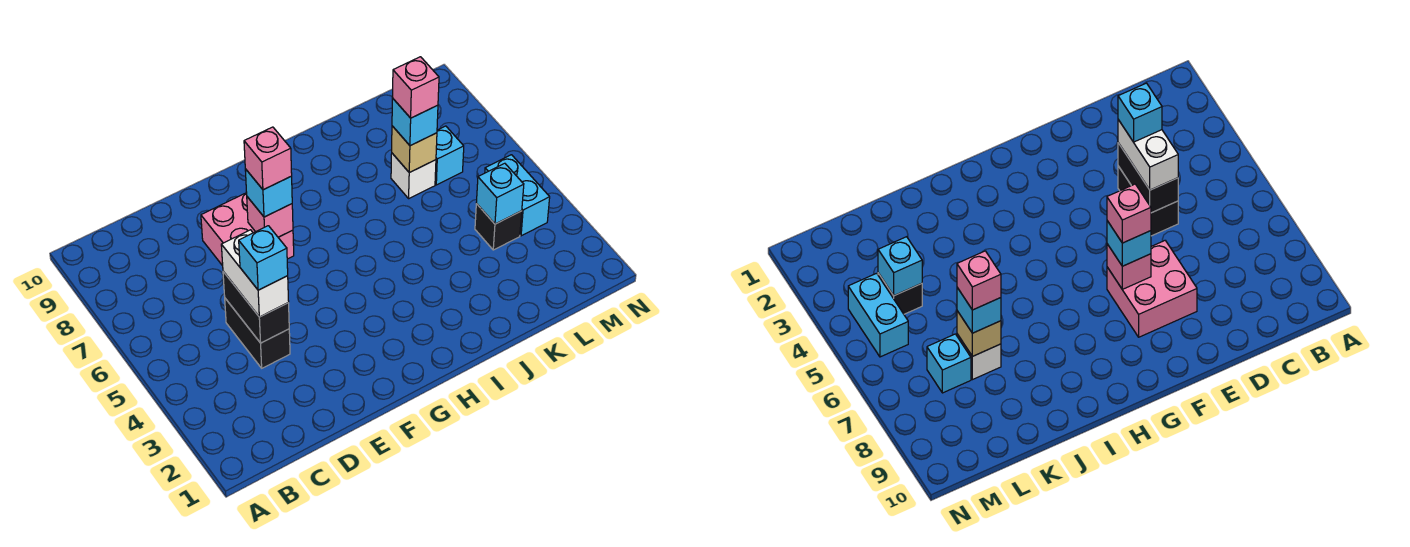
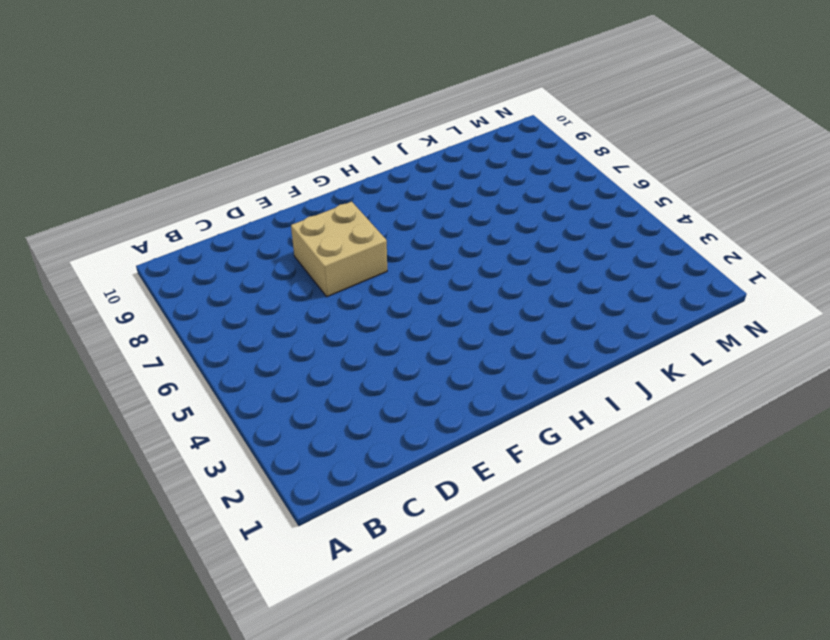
tan brick E7:F8 level 1 -> pink brick E7:F8 level 1
none -> black brick D4:D5 level 1
none -> white brick K7 level 1
none -> black brick L4 level 1

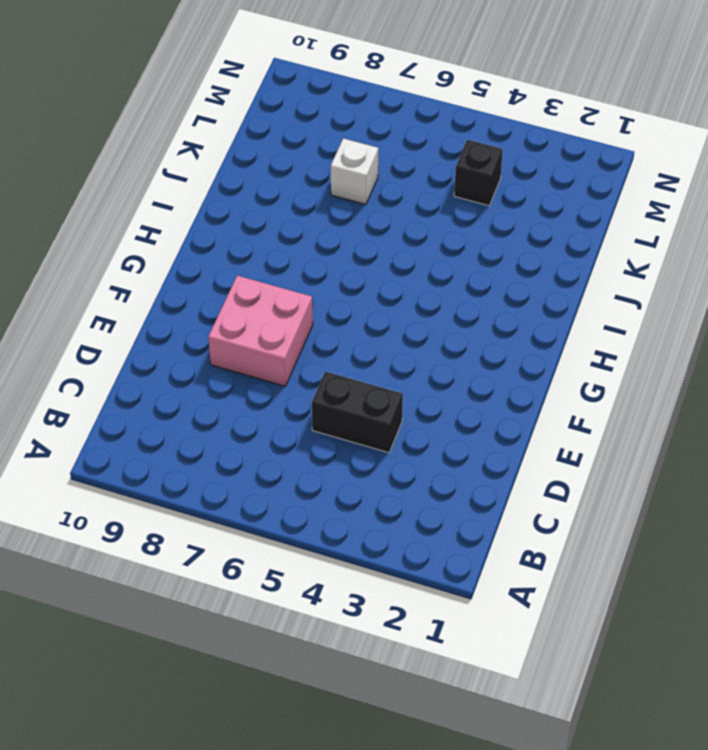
none -> cyan brick L7 level 1
none -> cyan brick M4:M5 level 1
none -> black brick D4:D5 level 2

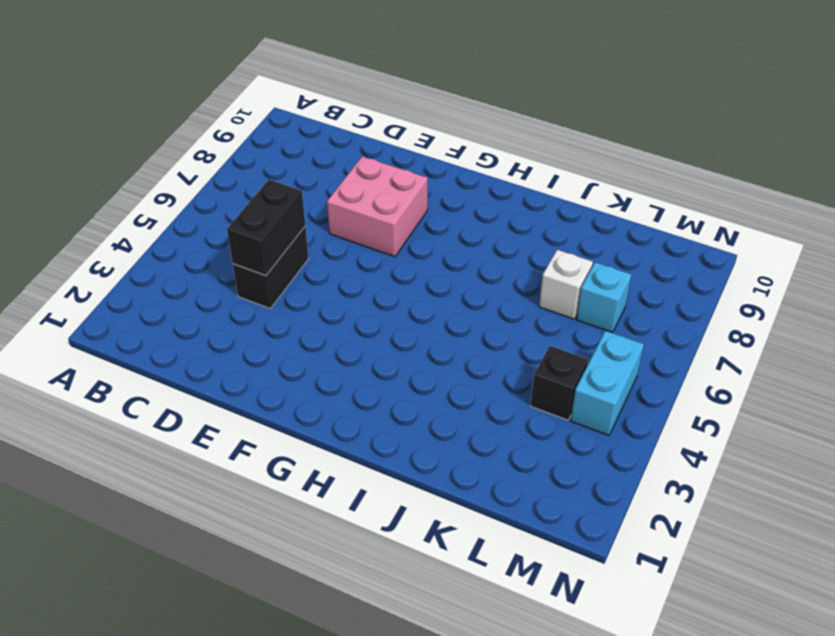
none -> pink brick F7 level 2
none -> tan brick K7 level 2
none -> cyan brick L4 level 2

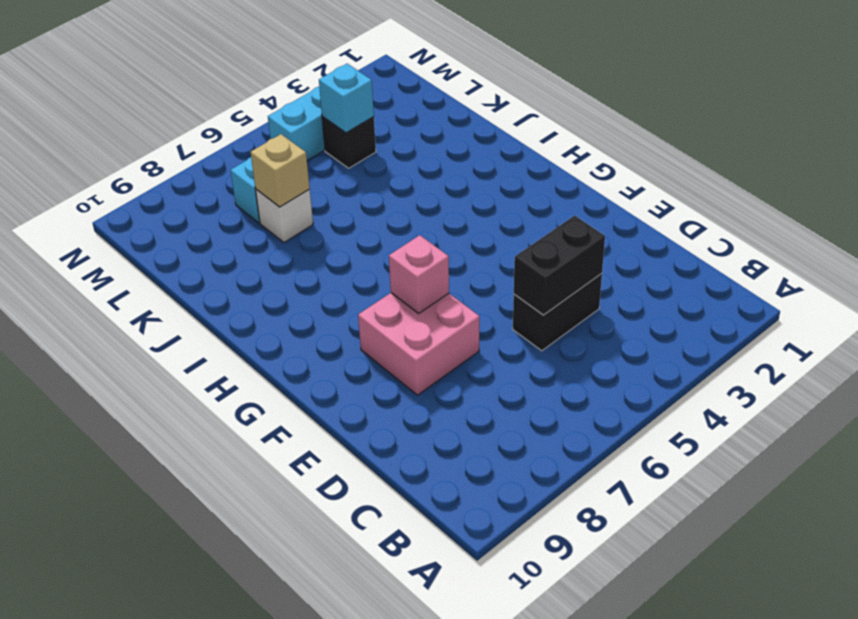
none -> white brick D4:D5 level 3
none -> cyan brick F7 level 3
none -> cyan brick K7 level 3

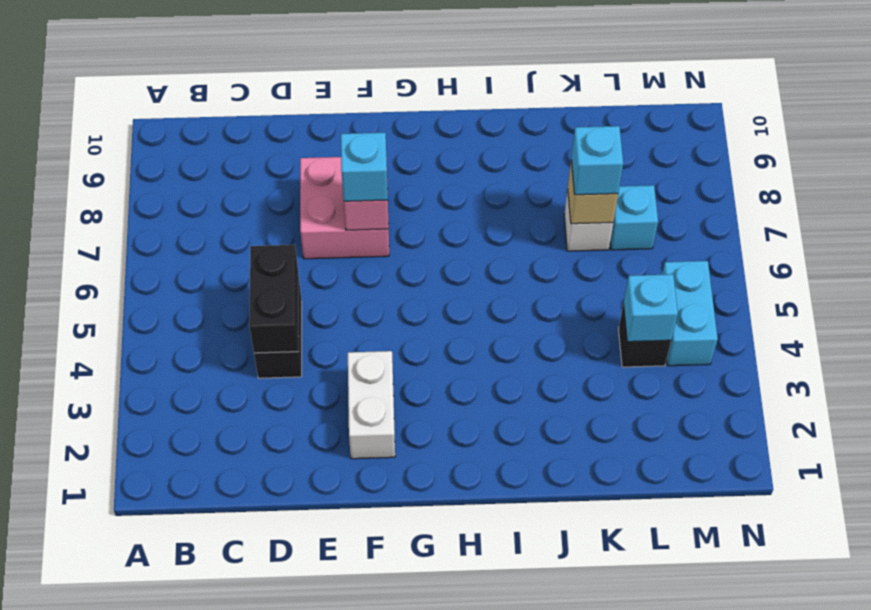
white brick F2:F3 level 1 -> white brick D4:D5 level 3
none -> cyan brick D4 level 4
none -> pink brick F7 level 4
none -> pink brick K7 level 4

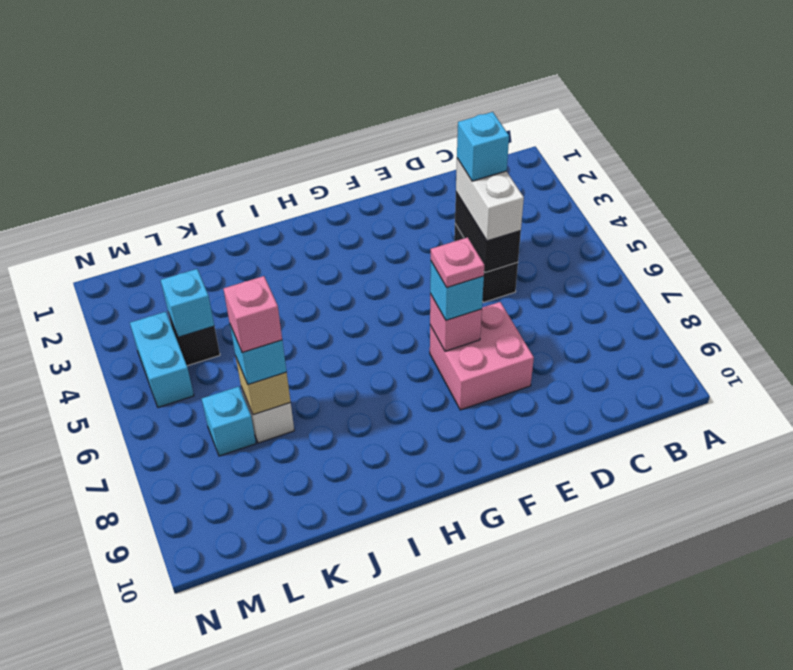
pink plate F7 level 4 -> pink brick F7 level 4

